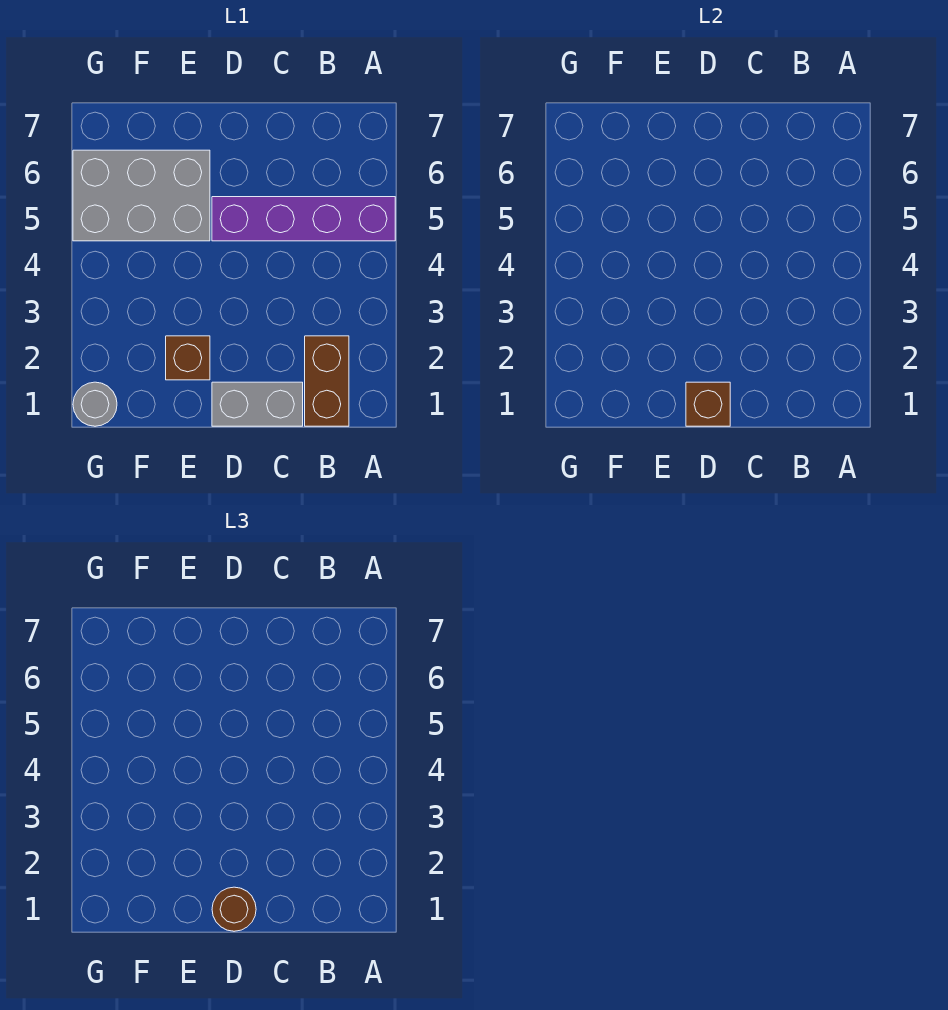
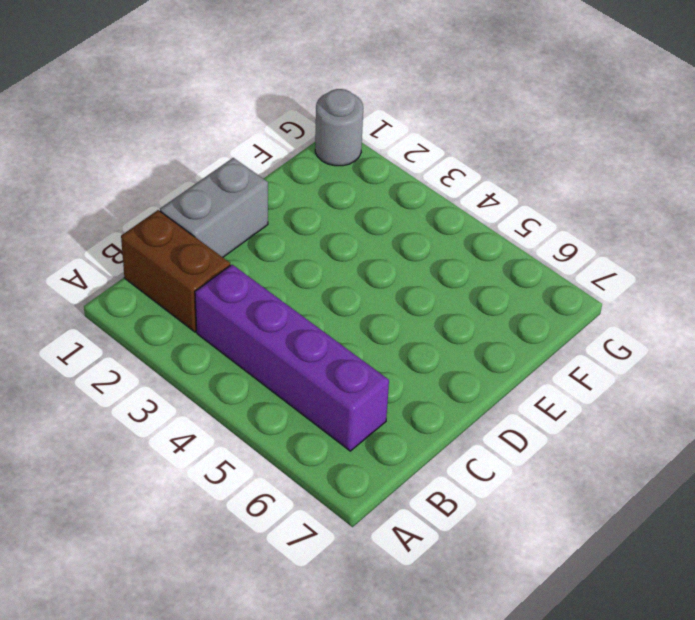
purple brick B3:B6 level 1 -> purple brick A5:D5 level 1
none -> brown brick E2 level 1
none -> grey brick E5:G6 level 1

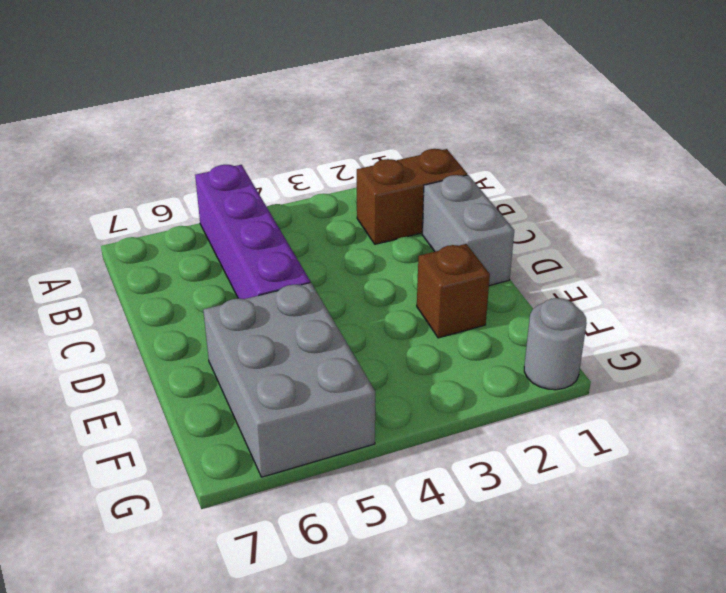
none -> brown brick D1 level 2
none -> brown round brick D1 level 3

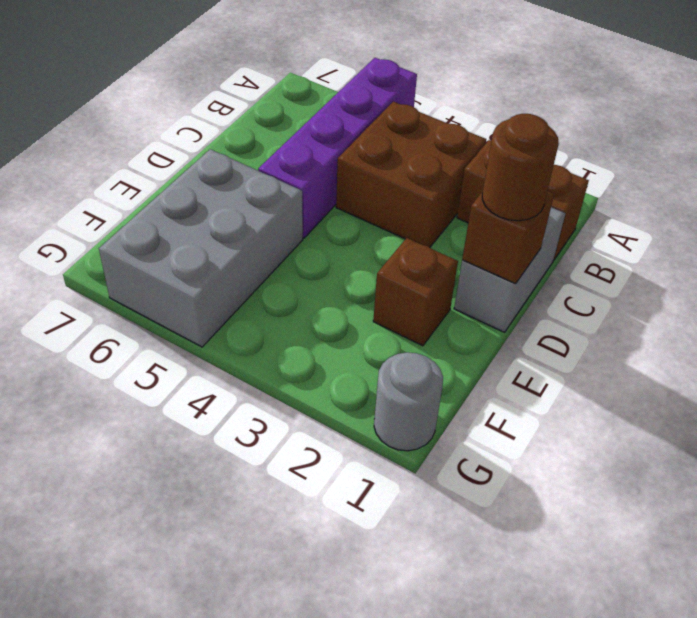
brown brick B3:C4 level 1 -> none

